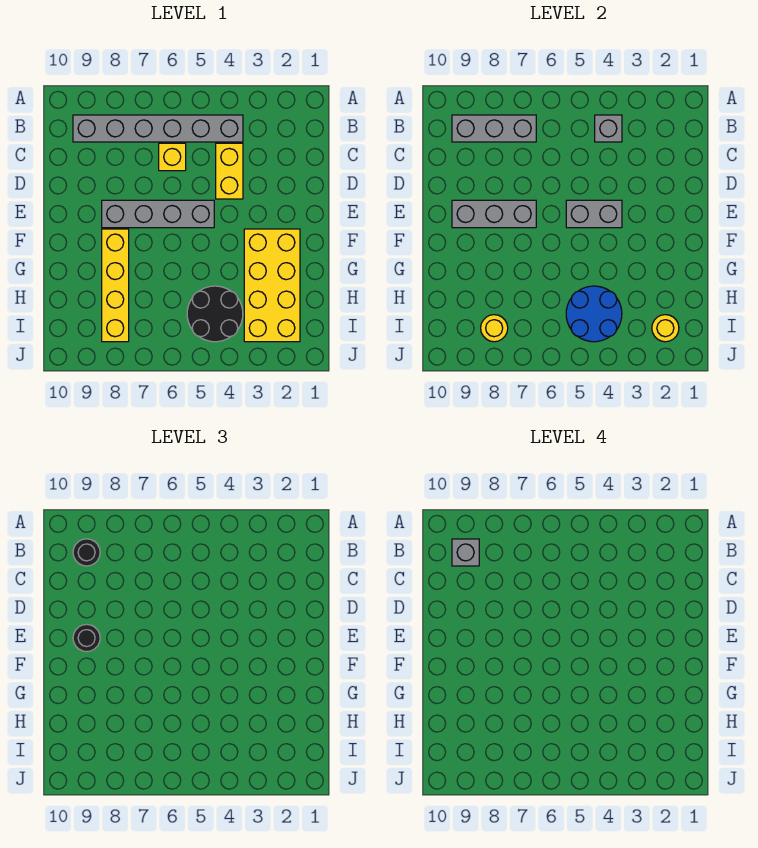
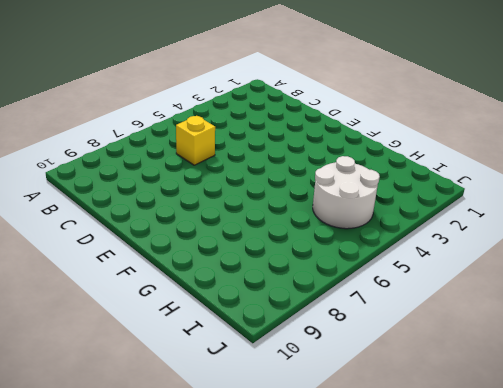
white round brick H4:I5 level 1 -> black round brick H4:I5 level 1
none -> grey brick B4:B9 level 1
none -> yellow brick C4:D4 level 1
none -> grey brick E5:E8 level 1

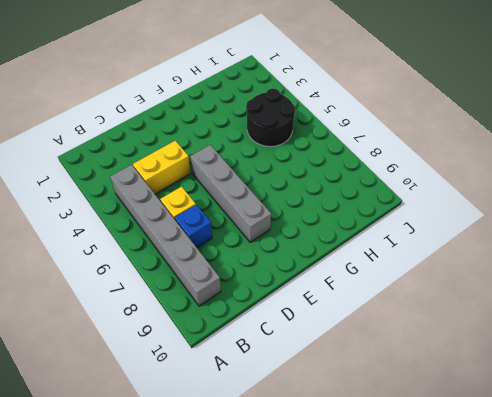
blue brick C7 level 1 -> none
none -> yellow brick F2:I3 level 1
none -> yellow brick F8:I8 level 1
none -> grey brick B4 level 2

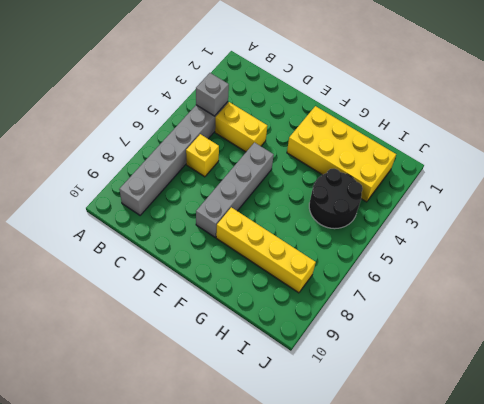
none -> grey brick B7:B9 level 2
none -> grey brick E4:E5 level 2
none -> grey brick E7:E9 level 2

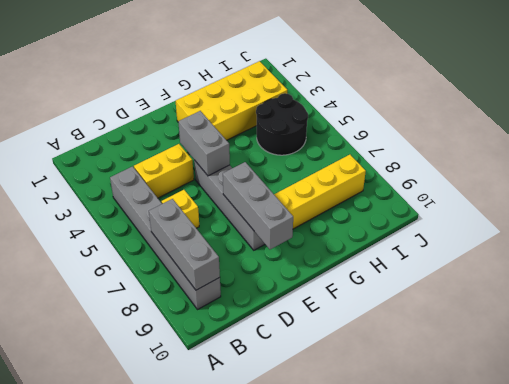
none -> grey brick B4 level 2
none -> blue round brick H4:I5 level 2
none -> yellow round brick I2 level 2

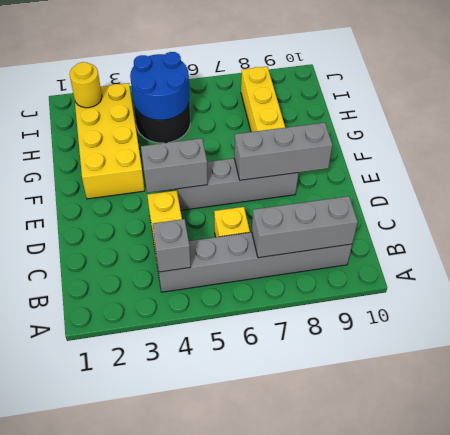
none -> yellow round brick I8 level 2
none -> black round brick B9 level 3
none -> black round brick E9 level 3

